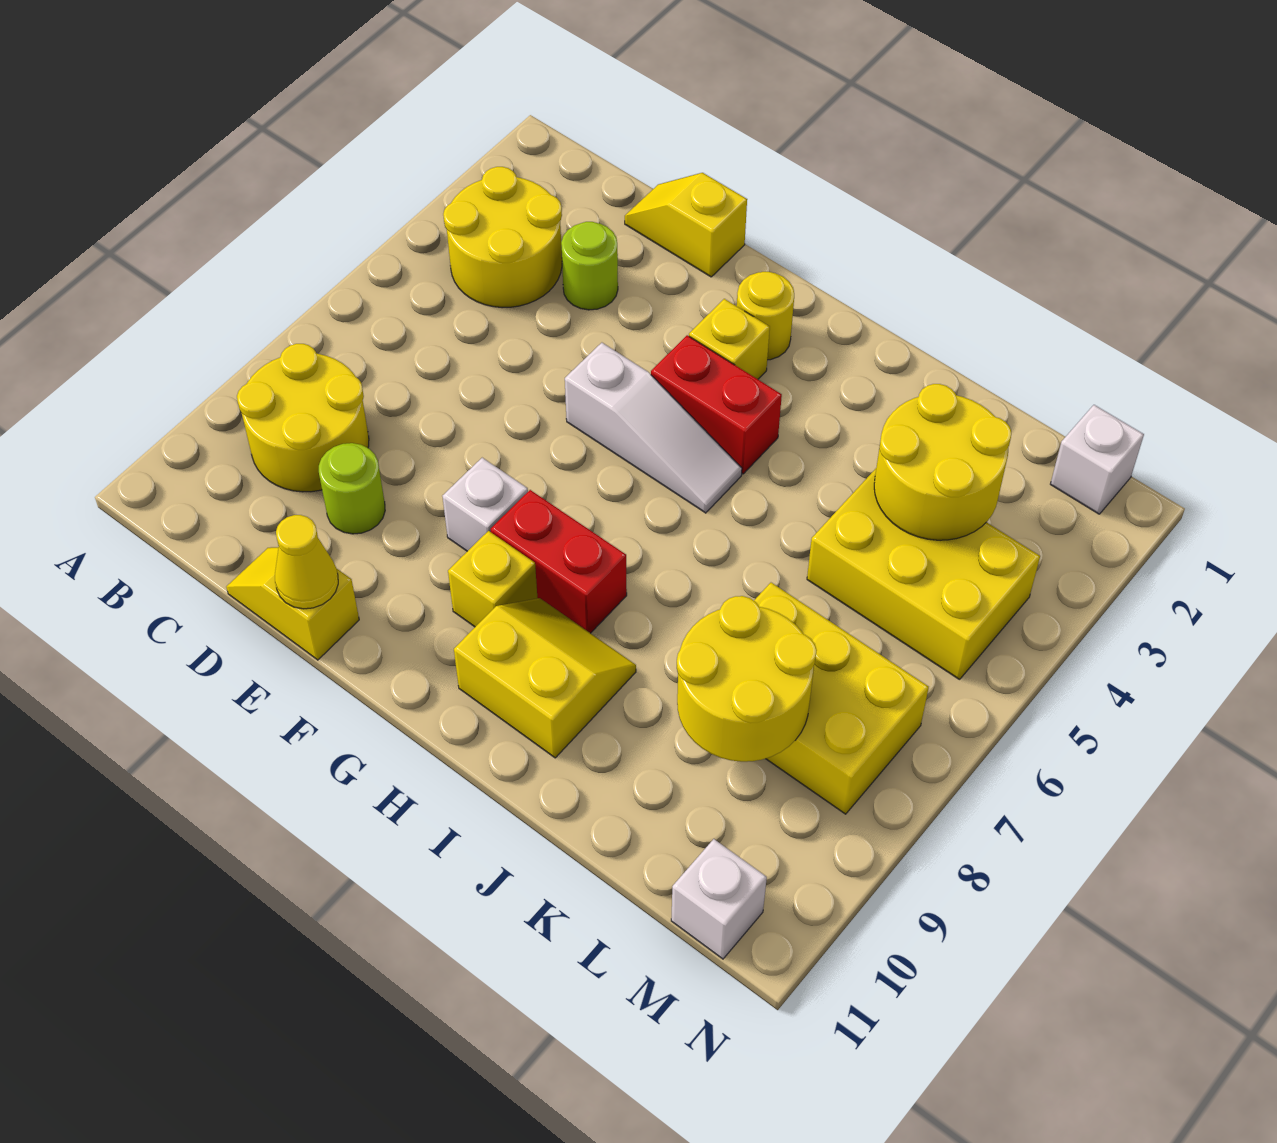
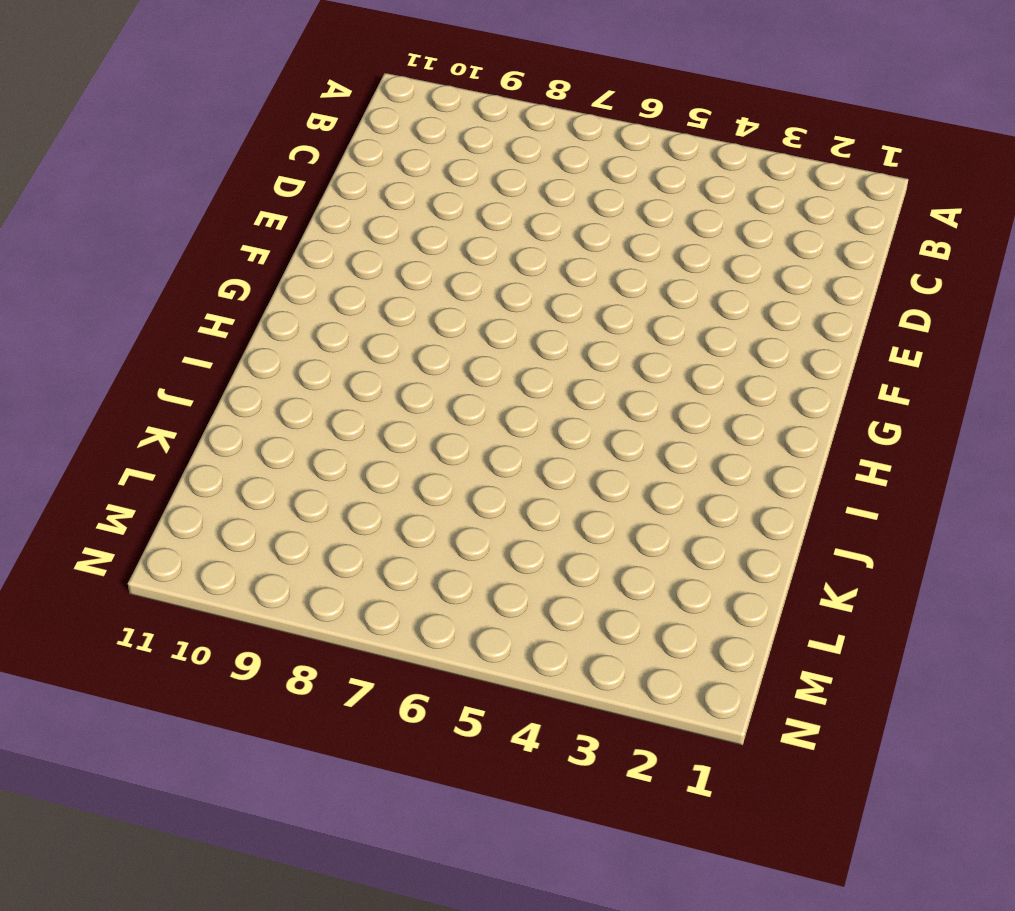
none -> yellow round brick B3:C4 level 1
none -> yellow round brick B8:C9 level 1
none -> yellow slope D1:E1 level 1 top E

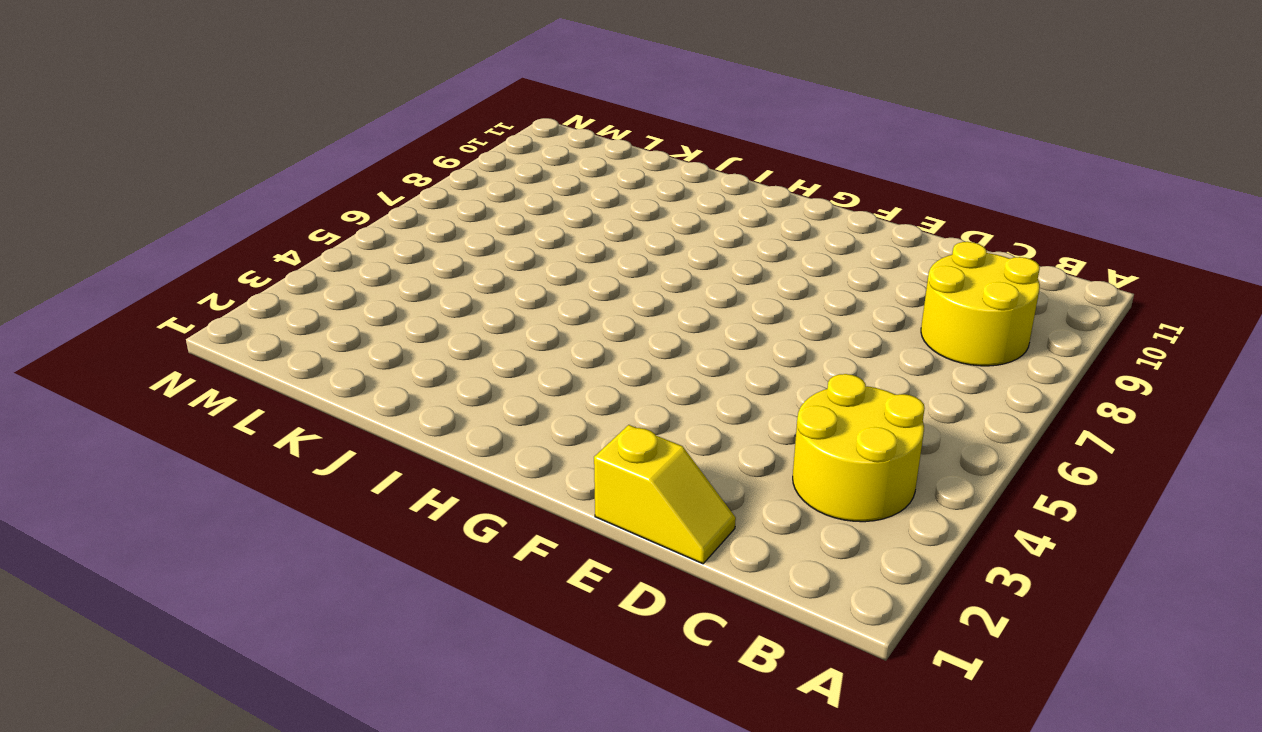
none -> lime round brick D3 level 1
none -> lime round brick D9 level 1
none -> yellow slope D11:E11 level 1 top E

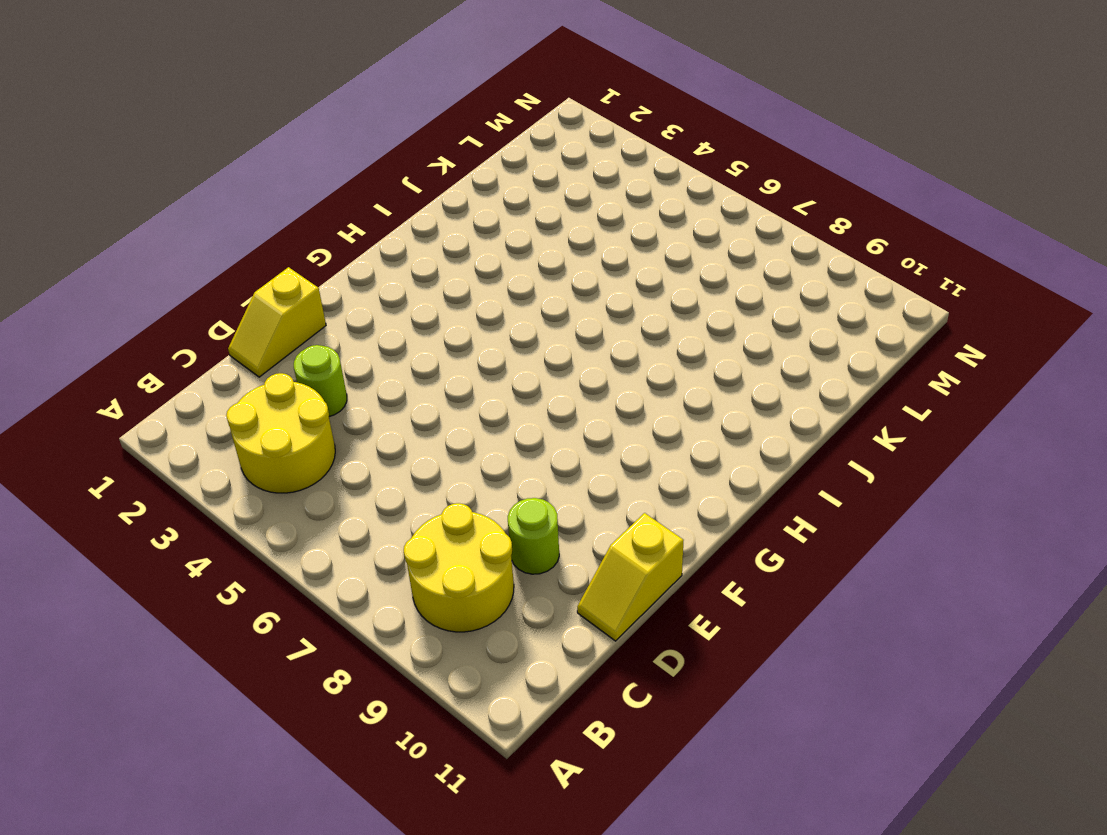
none -> white slope F5:H5 level 1 top F
none -> white brick F8 level 1
none -> yellow round brick G2 level 1

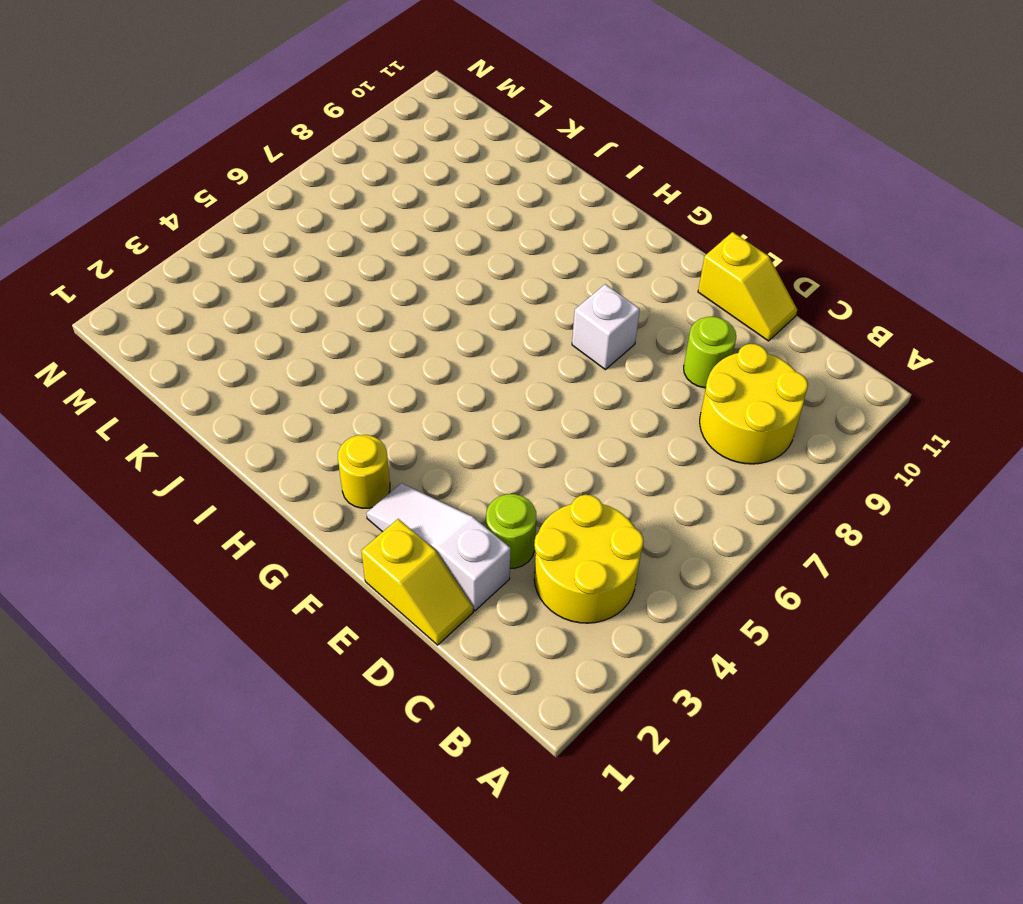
white slope D2:F2 level 1 top D -> white slope F5:H5 level 1 top F
none -> yellow brick G3 level 1
none -> red brick G4:H4 level 1
none -> red brick G8:H8 level 1

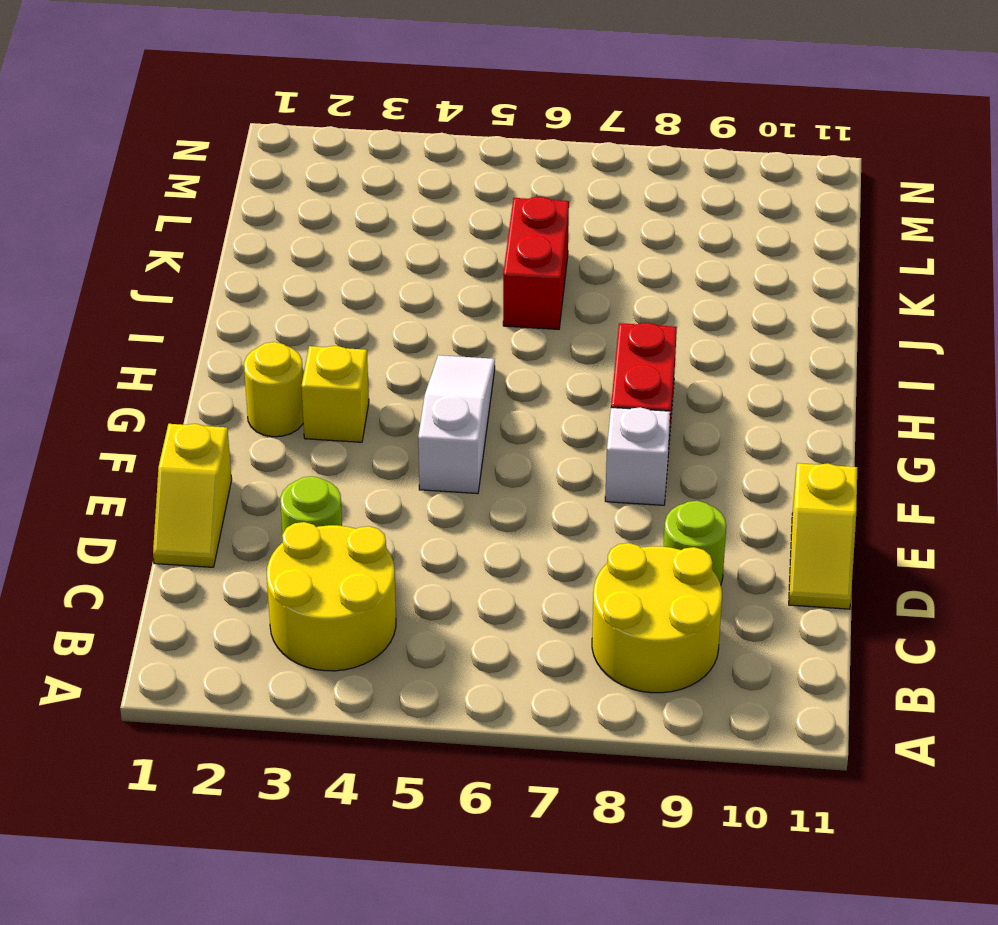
red brick J6:K6 level 1 -> red brick G4:H4 level 1
none -> yellow brick G9 level 1
none -> yellow slope H9:I10 level 1 top 10
none -> yellow brick K4:M5 level 1

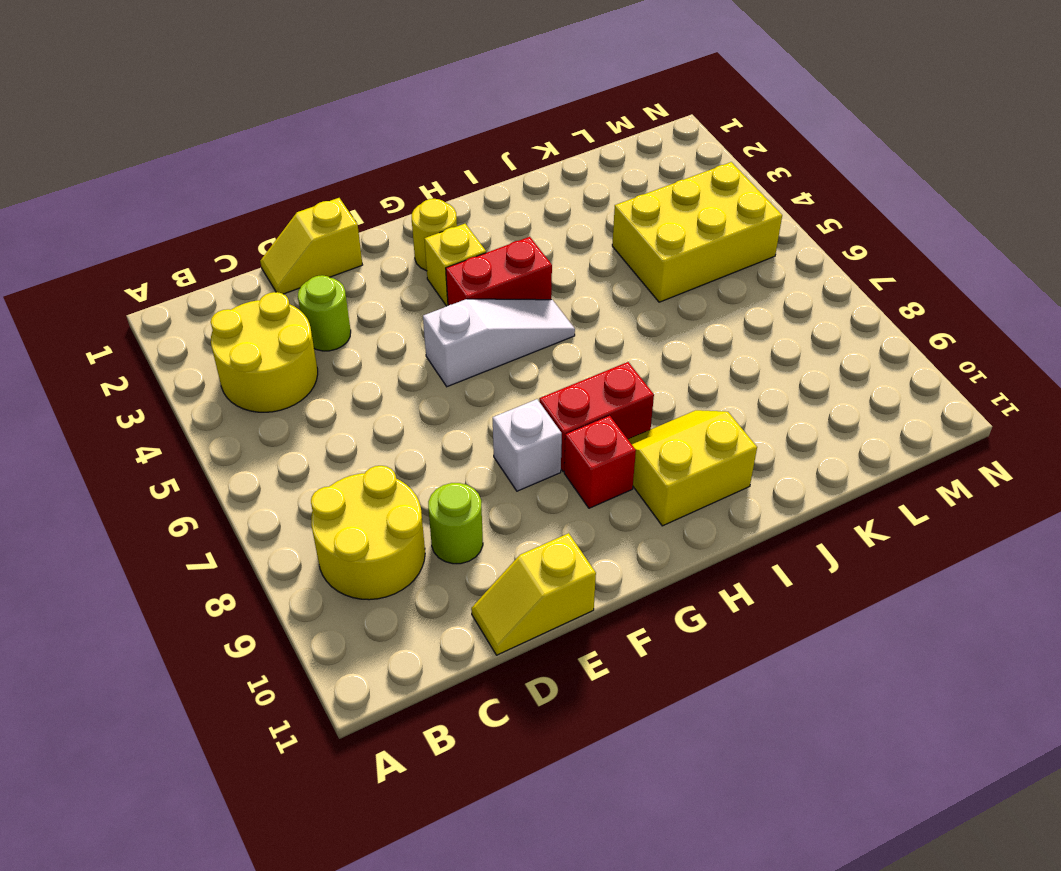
red brick G9 level 1 -> yellow brick G9 level 1
none -> yellow brick K7:M8 level 1
none -> white brick M1 level 1
none -> white brick M11 level 1

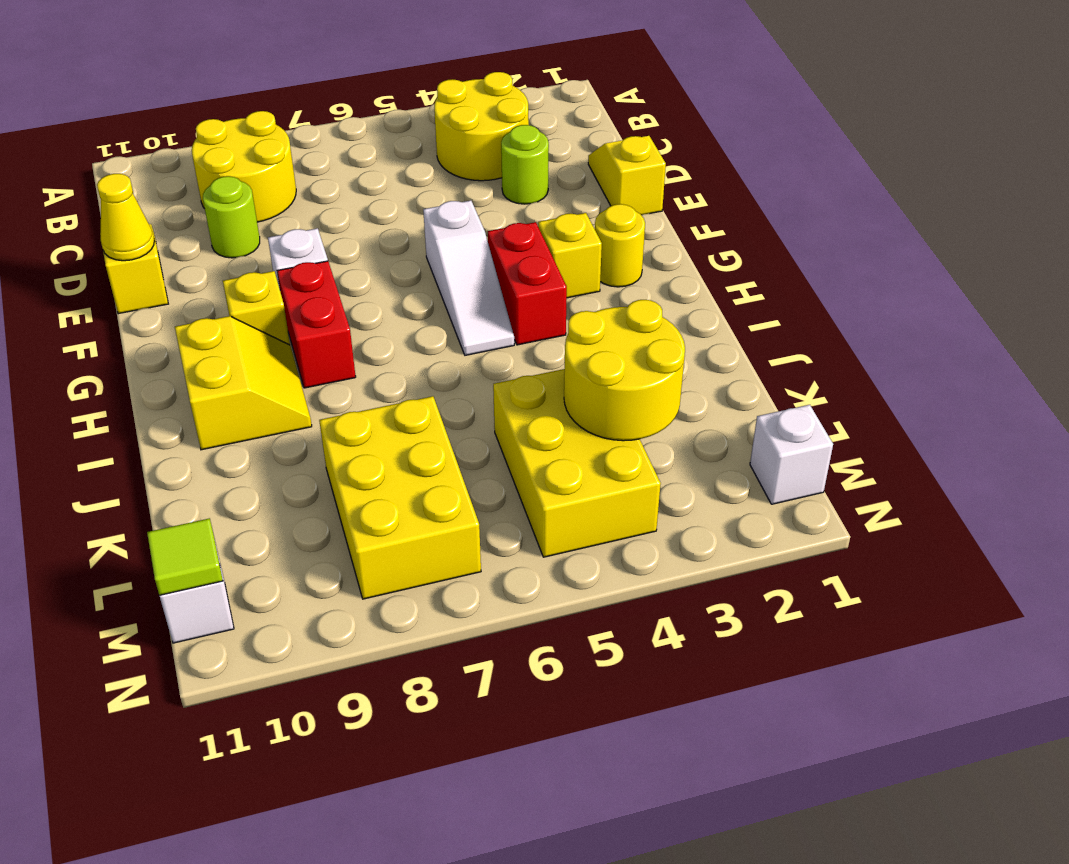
lime tile M11 level 2 -> none
none -> yellow round brick K8:L9 level 2

